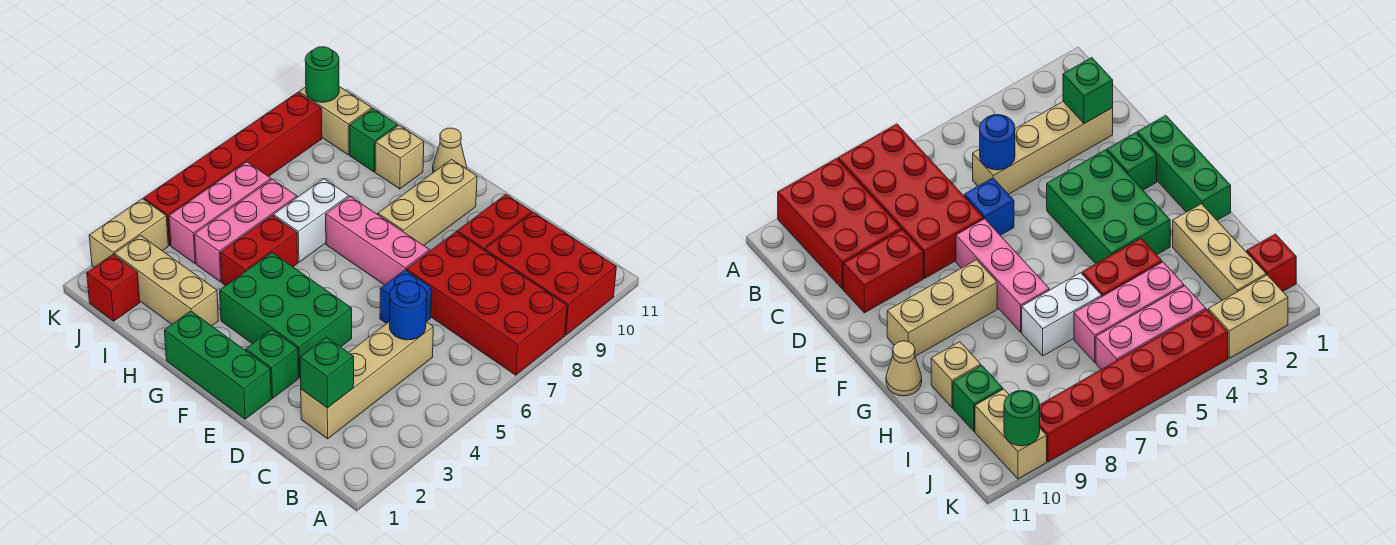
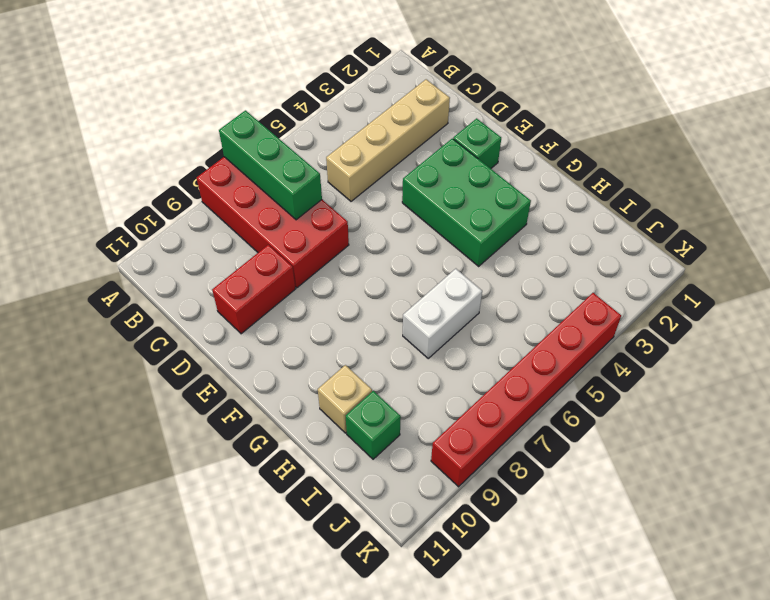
green brick A7:C7 level 2 -> green brick E1:G1 level 1
none -> red brick A9:C10 level 1
none -> blue brick D6 level 1
none -> pink brick E7:G7 level 1

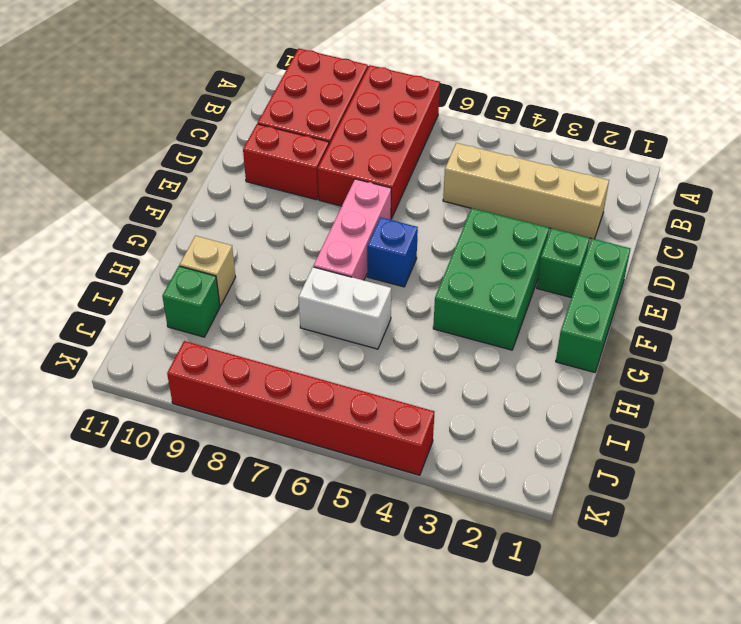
blue brick F6 level 1 -> blue brick D6 level 1
none -> tan brick F8:F10 level 1
none -> tan cone G11 level 1
none -> tan brick H2:J2 level 1

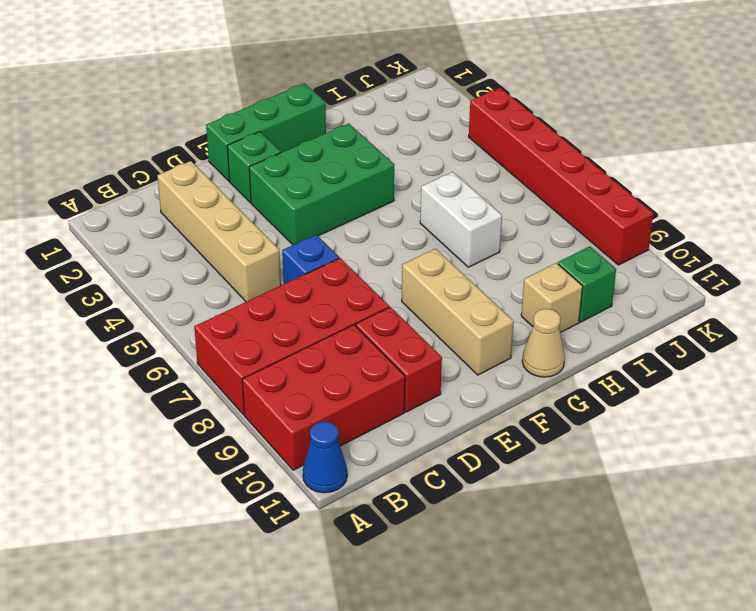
blue cone A11 level 1 -> none
none -> pink brick E7:G7 level 1
none -> tan brick H2:J2 level 1
none -> red brick H4:H5 level 1

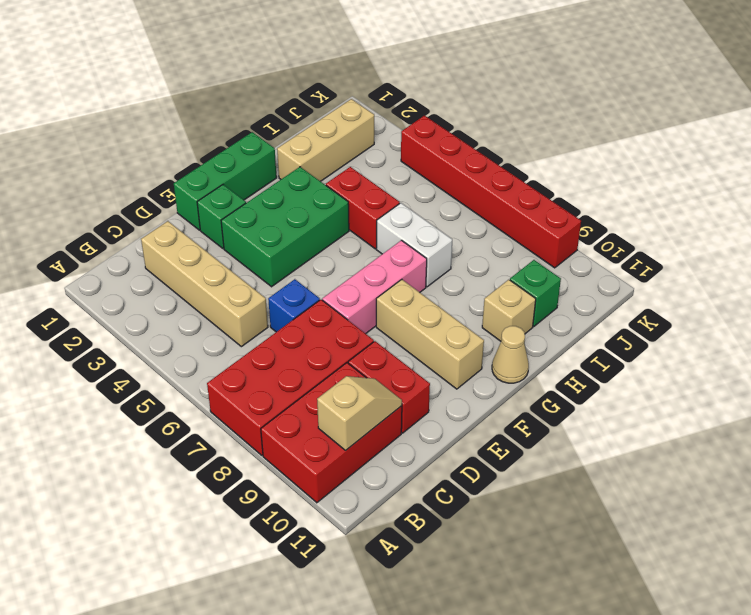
tan slope B10:C10 level 2 top B -> none
none -> pink brick I4:I6 level 1
none -> red brick J1 level 1
none -> pink brick J4:J6 level 1

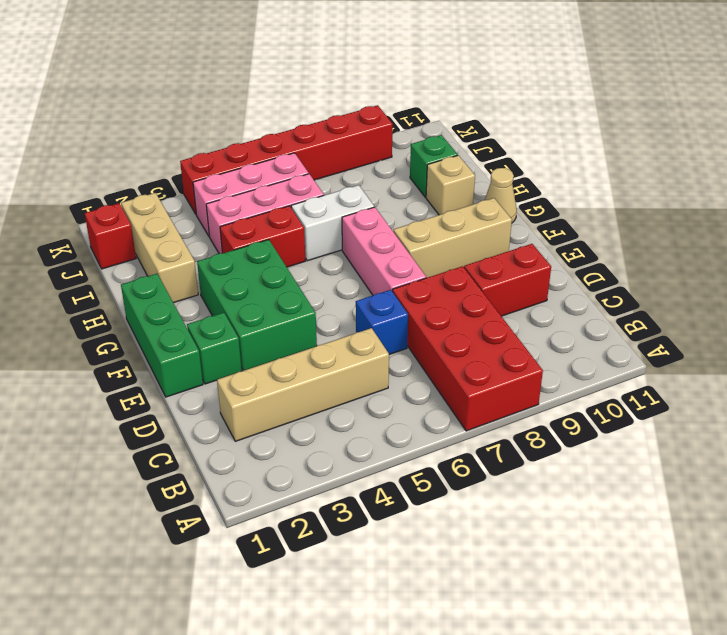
none -> red brick A9:C10 level 1
none -> tan brick J10:K10 level 1
none -> tan brick K2:K3 level 1

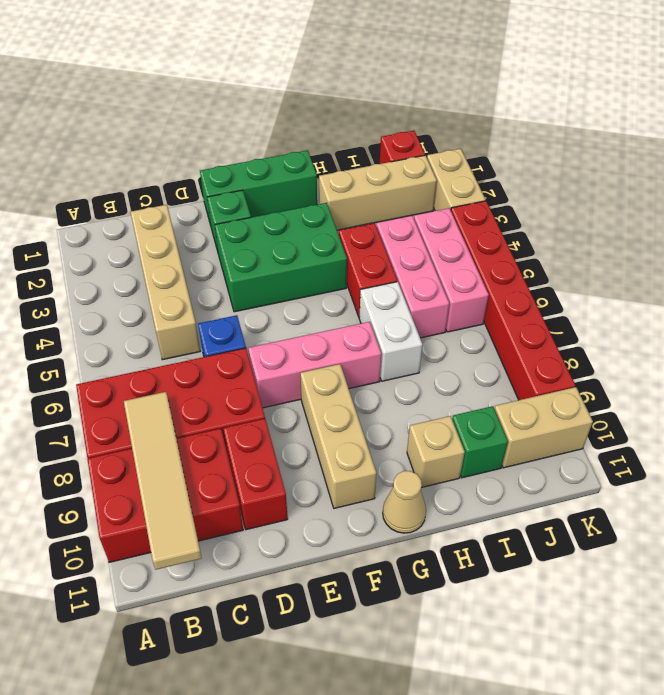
tan tile B8:B11 level 2 -> none
none -> green brick C2 level 2
none -> blue round brick C5 level 2
none -> green round brick K10 level 2

